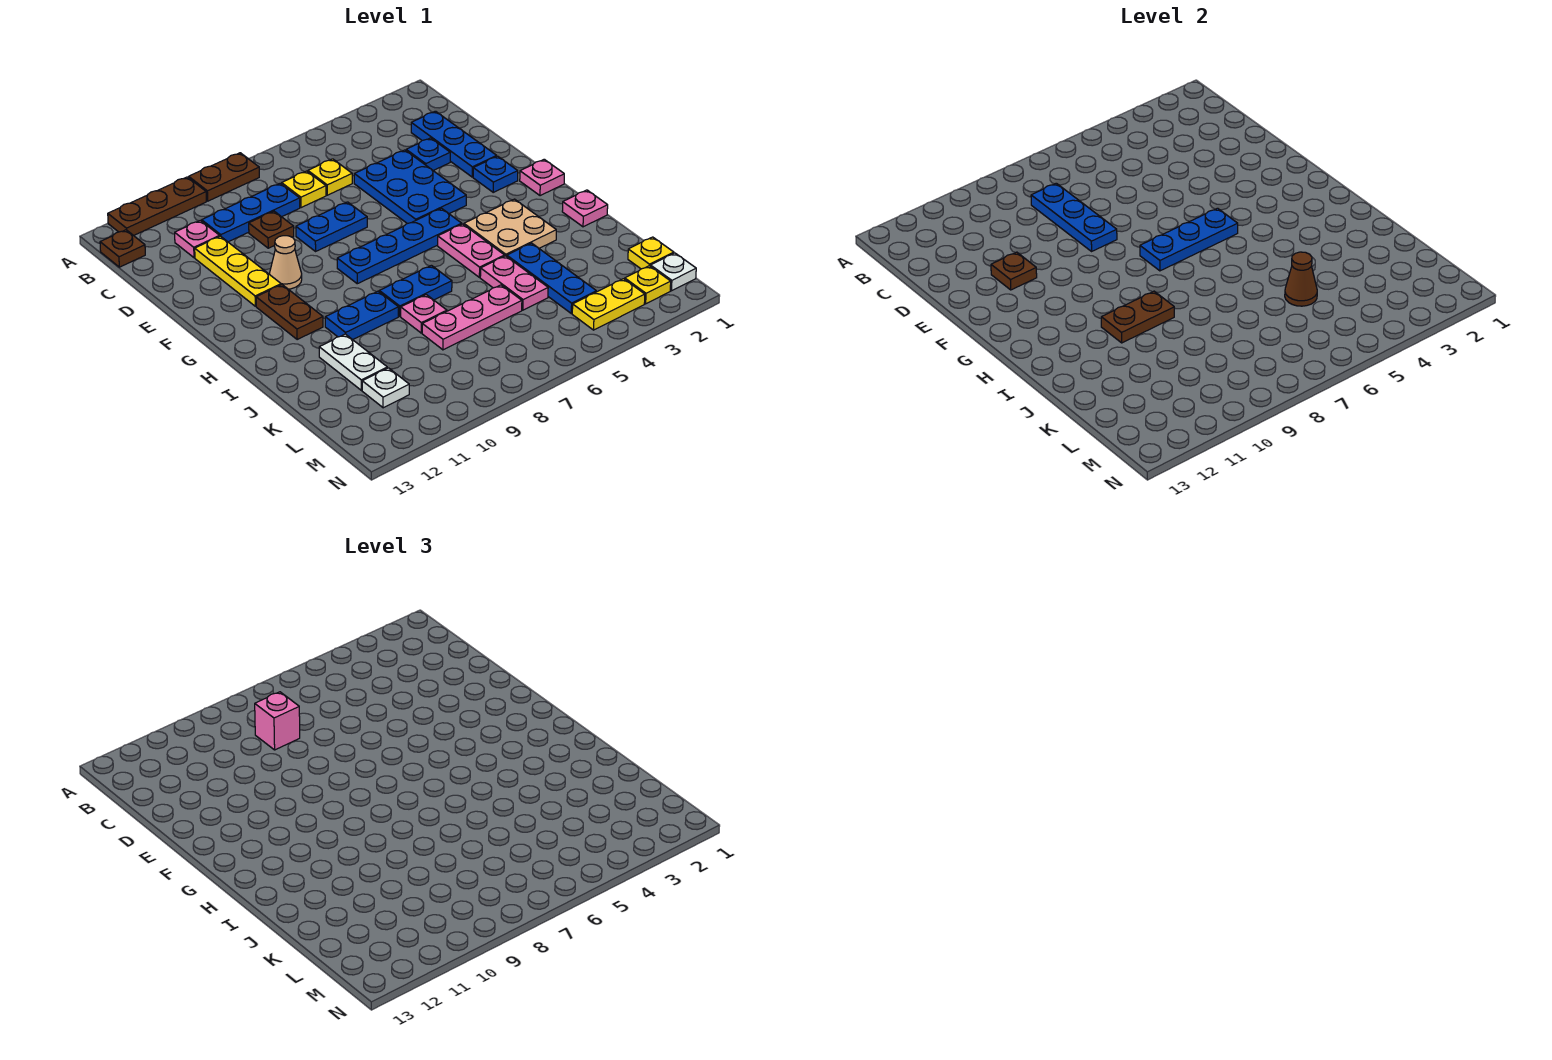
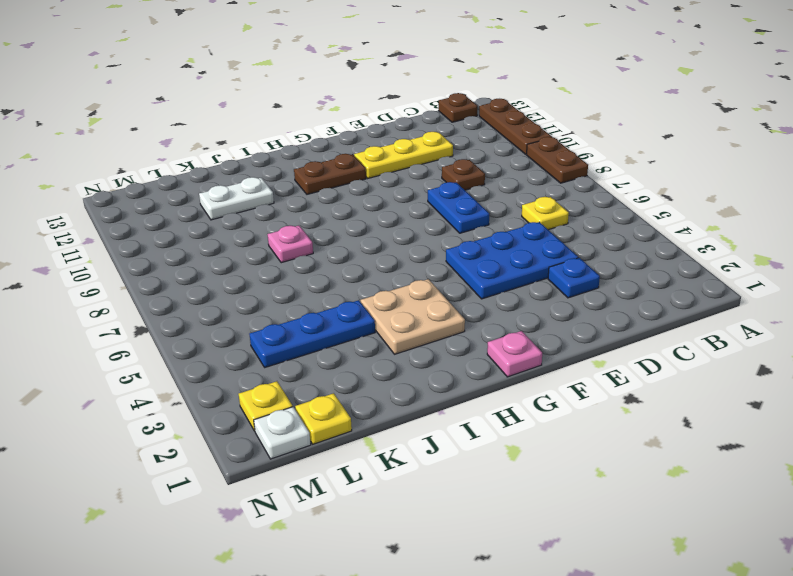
none -> blue plate C2:E2 level 1
none -> yellow plate C7 level 1
none -> blue plate C8:C10 level 1
none -> pink plate C11 level 1

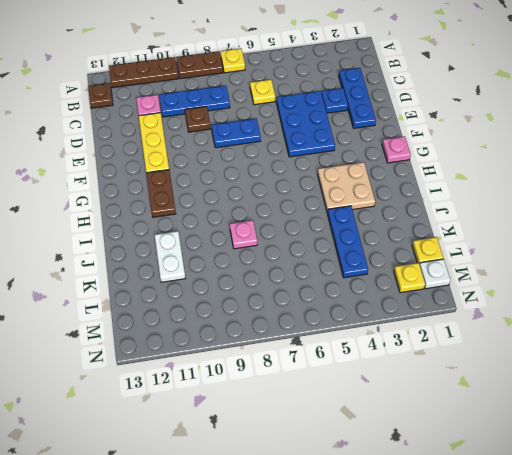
yellow plate A7 level 1 -> yellow plate C7 level 1
none -> blue plate F2 level 1
none -> tan cone F10 level 1
none -> blue plate G5:G8 level 1
none -> pink plate H5:I5 level 1

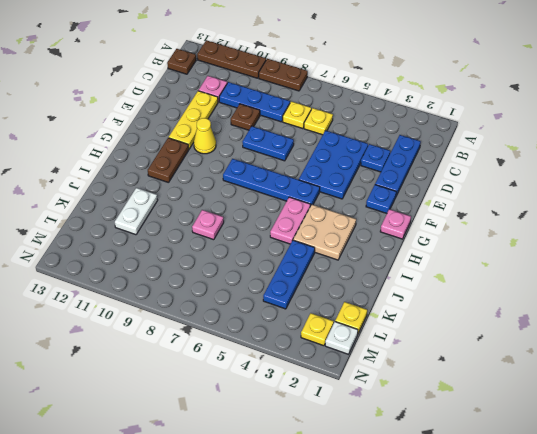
yellow cone F10 level 1 -> tan cone F10 level 1
none -> pink plate I1 level 1
none -> blue plate I7:I8 level 1
none -> blue plate I9:I10 level 1
none -> pink plate J5:K5 level 1

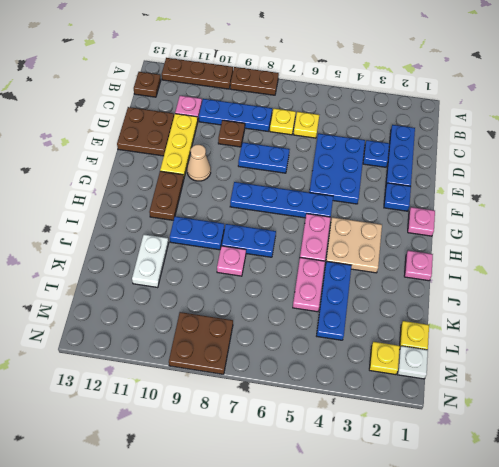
brown plate D12:E13 level 1 -> none
brown plate M8:N9 level 1 -> none
none -> pink plate K6:K8 level 1
none -> white plate L11 level 1
none -> yellow plate M3:M4 level 1
none -> blue plate C8:E8 level 2

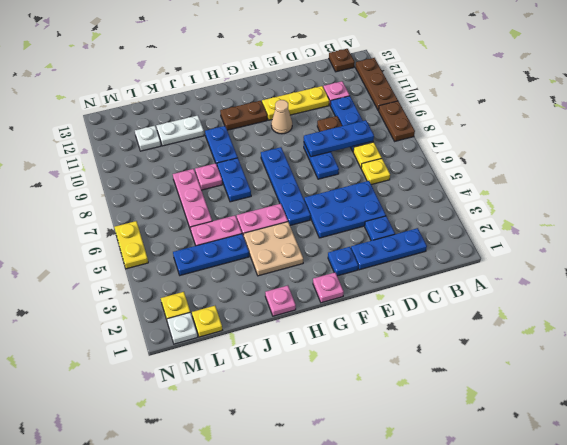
yellow plate N5:N6 level 1 -> yellow plate M3:M4 level 1
none -> brown plate E11 level 2
none -> blue plate G5:G7 level 2
none -> brown plate I9:I10 level 2
none -> brown cone K5 level 2

